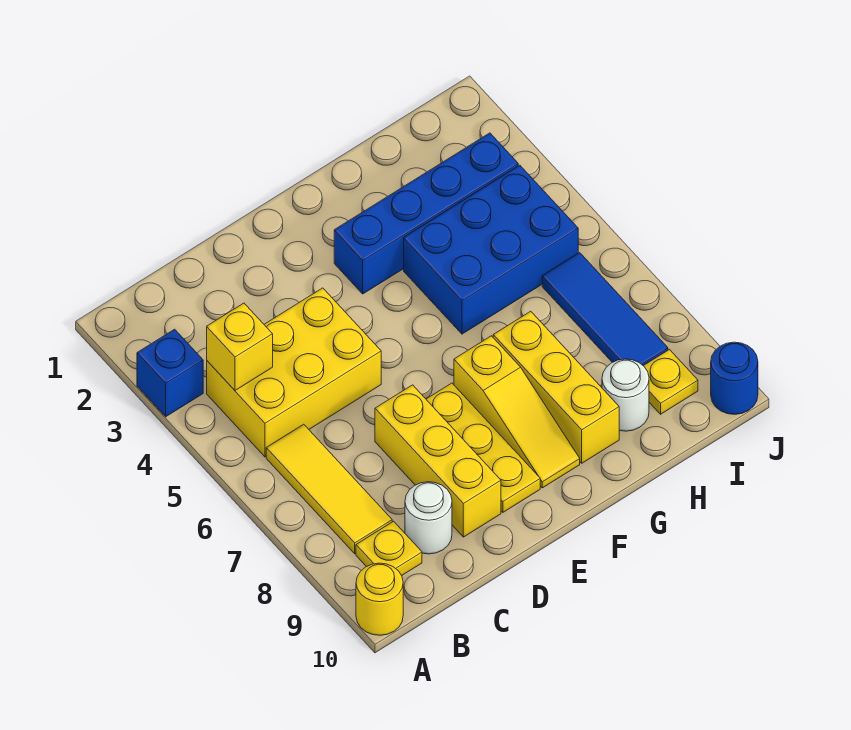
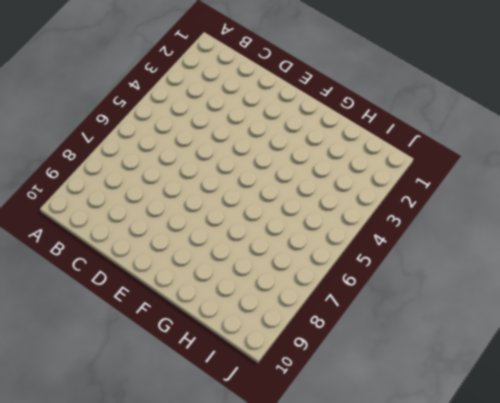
none -> blue brick A3 level 1
none -> yellow round brick A10 level 1
none -> yellow brick B4:D5 level 1

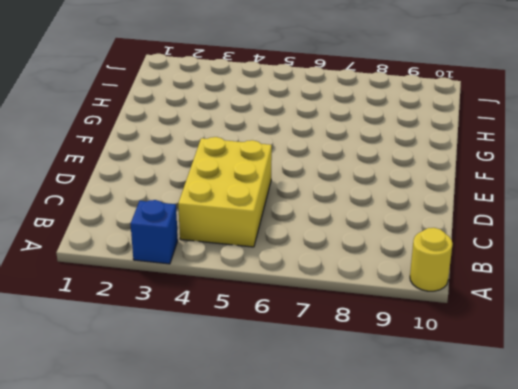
none -> yellow tile B6:B8 level 1
none -> yellow plate B9 level 1
none -> white round brick C9 level 1

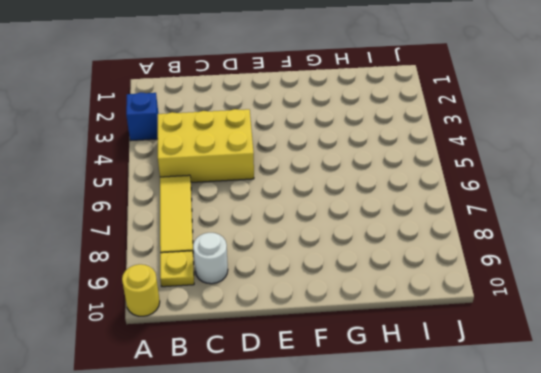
none -> yellow brick D7:D9 level 1
none -> yellow plate E7:E9 level 1
none -> blue brick F3:I3 level 1

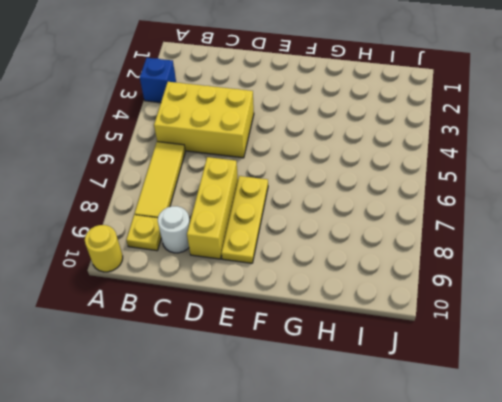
none -> blue brick F3:I3 level 1
none -> yellow slope F7:F9 level 1 top 7
none -> blue brick G4:I5 level 1

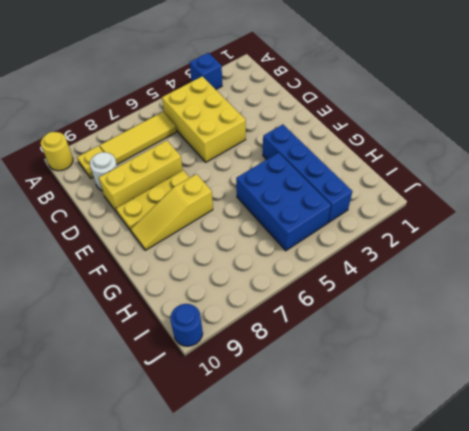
none -> yellow brick G7:G9 level 1
none -> white round brick H9 level 1
none -> blue tile I6:I8 level 1

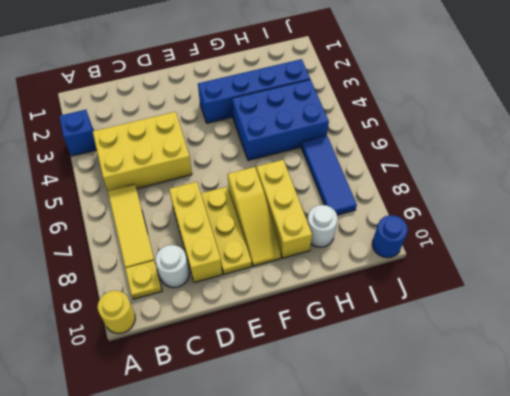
none -> yellow plate I9 level 1
none -> yellow brick B4 level 2

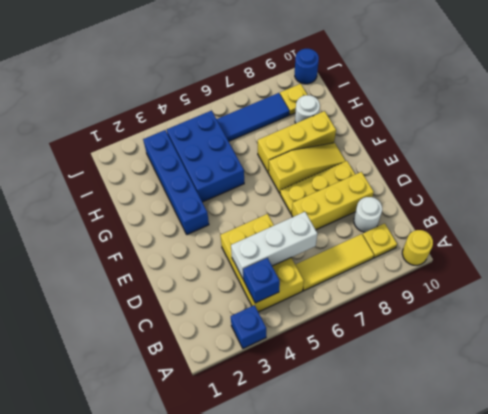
blue brick B4 level 2 -> yellow brick B4 level 2
white brick C4:C6 level 2 -> none

